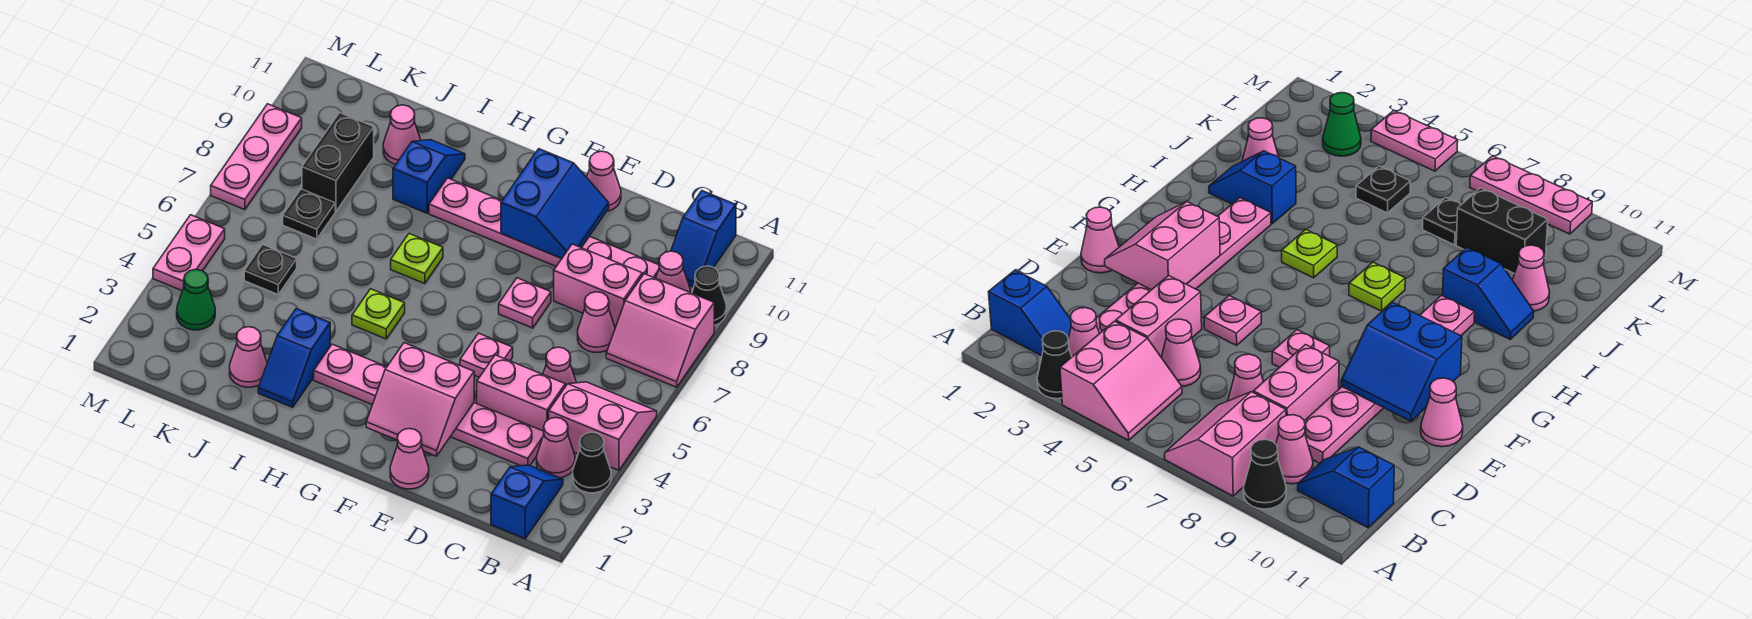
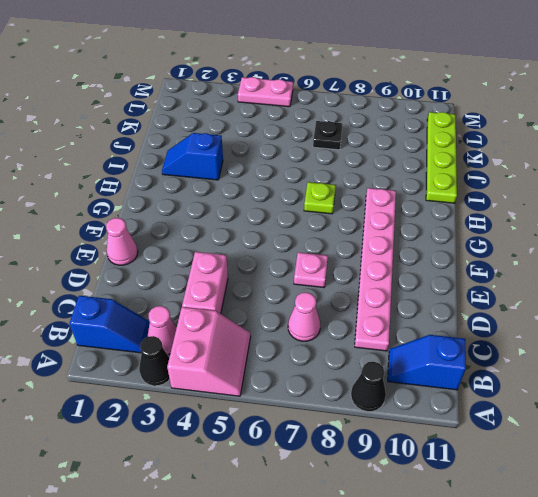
lime plate I11:L11 level 1 -> none
none -> pink slope A7:B8 level 1 top 8
none -> pink cone B9 level 1
none -> pink plate C3:H3 level 1
none -> pink cone C5 level 1

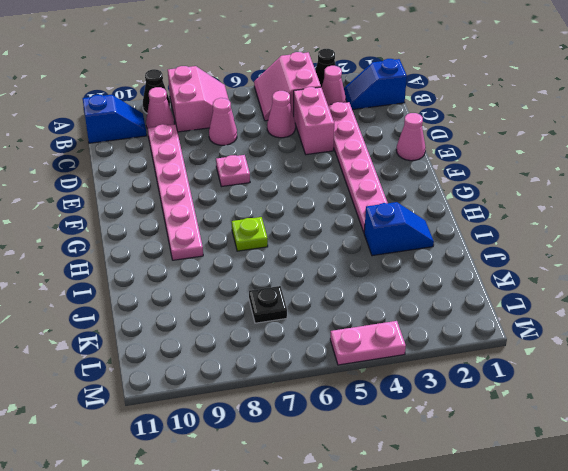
none -> pink brick C8:D8 level 1
none -> pink plate E5 level 1
none -> pink cone E11 level 1
none -> lime plate H5 level 1

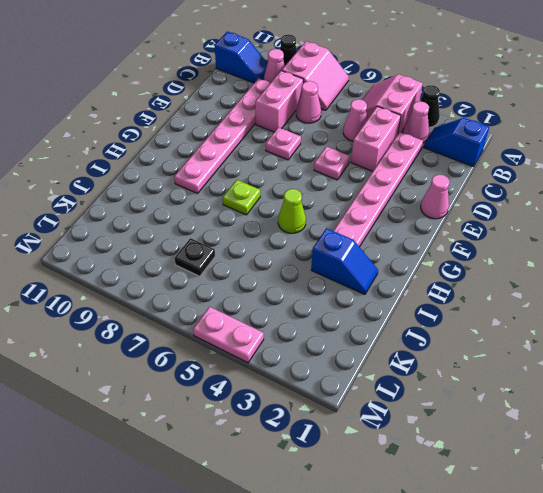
lime cone H5 level 1 -> lime plate H5 level 1
none -> pink cone E11 level 1
none -> blue slope I9:I10 level 1 top 9
none -> pink cone J2 level 1
none -> pink cone J10 level 1

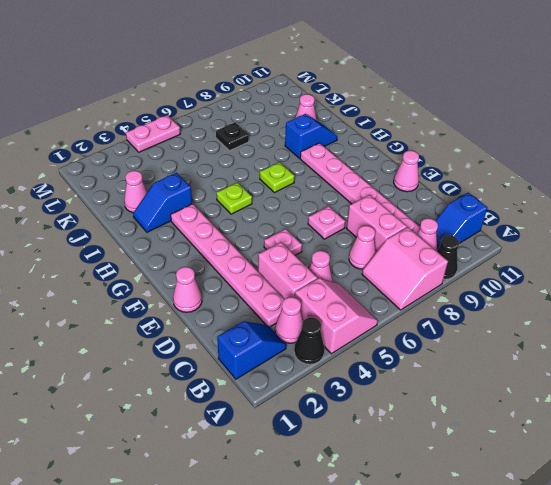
none -> black plate K5 level 1
none -> black brick K8:K9 level 1
none -> green cone L3 level 1
none -> pink plate M7:M9 level 1

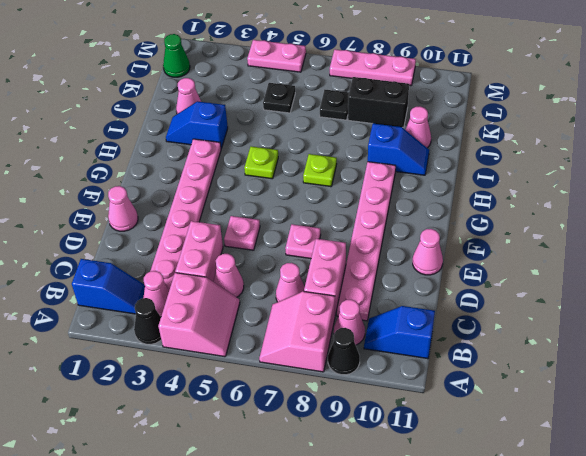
green cone L1 level 1 -> green cone L3 level 1
none -> pink slope E2:F3 level 2 top 3
none -> blue slope E9:F10 level 2 top F

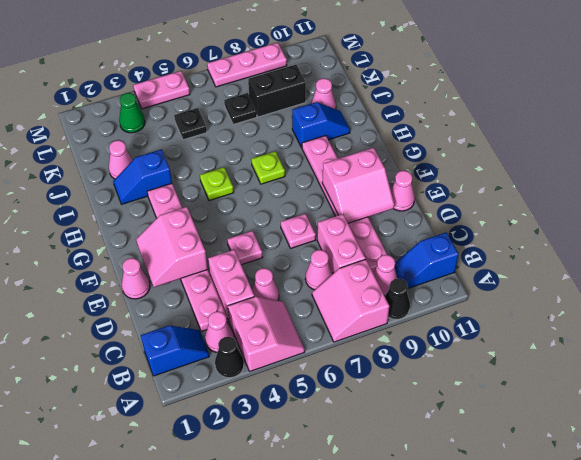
pink slope E9:F10 level 2 top F -> blue slope E9:F10 level 2 top F

